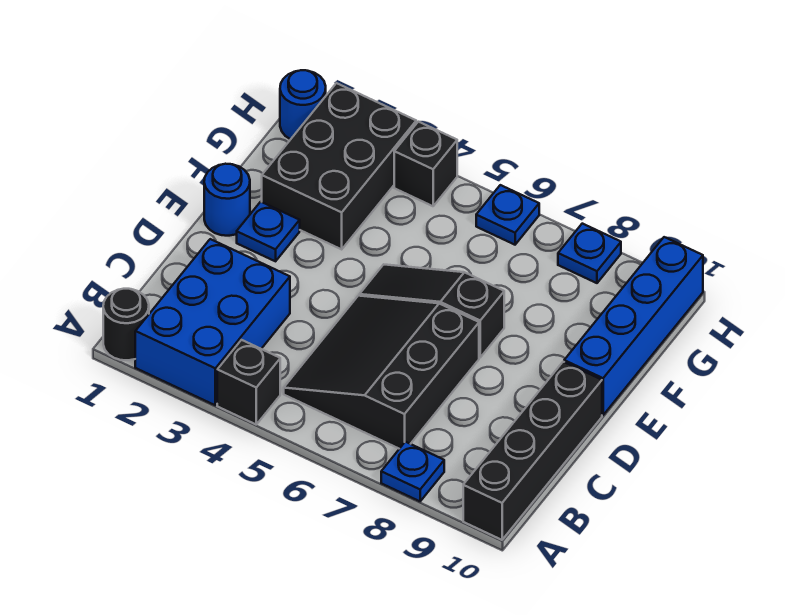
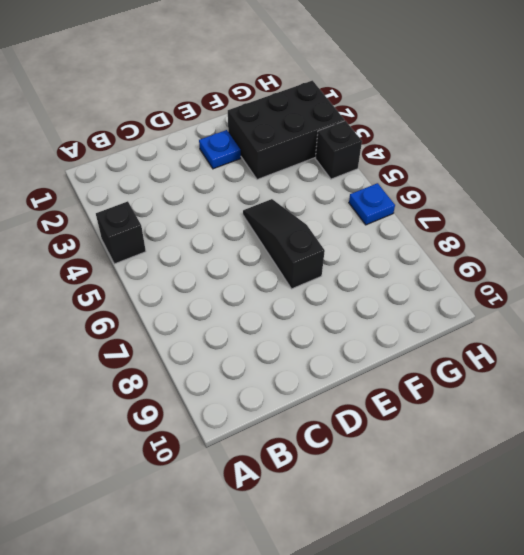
none -> black round brick A1 level 1
none -> blue brick A2:C3 level 1
none -> blue plate A8 level 1

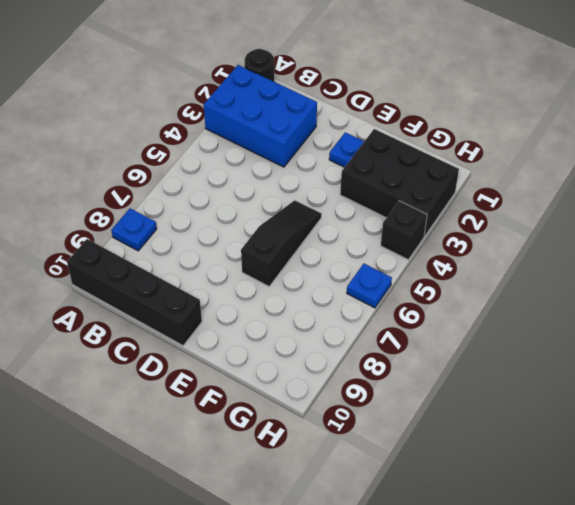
none -> black brick A4 level 1
none -> black slope B5:D7 level 1 top 7
none -> blue round brick E1 level 1

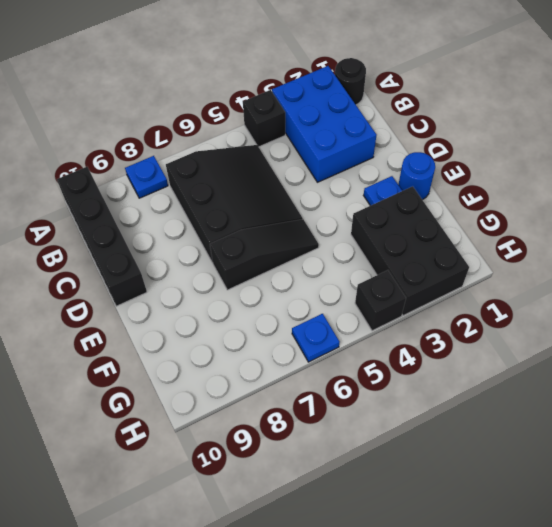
none -> blue brick E10:H10 level 1
none -> blue round brick H1 level 1
none -> blue plate H8 level 1

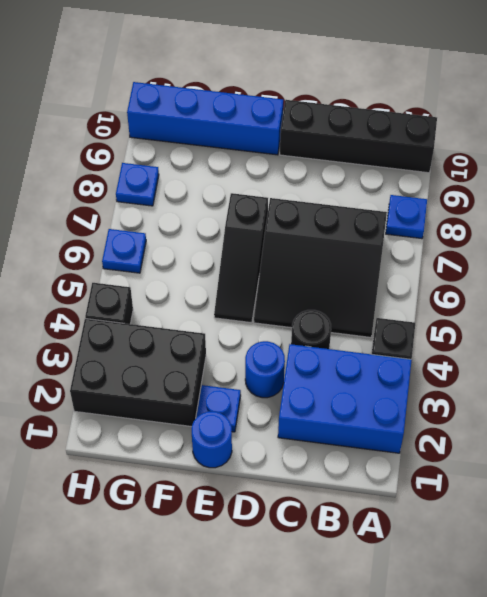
black round brick C4 level 1 -> black round brick A1 level 1
blue round brick D3 level 1 -> blue round brick H1 level 1

